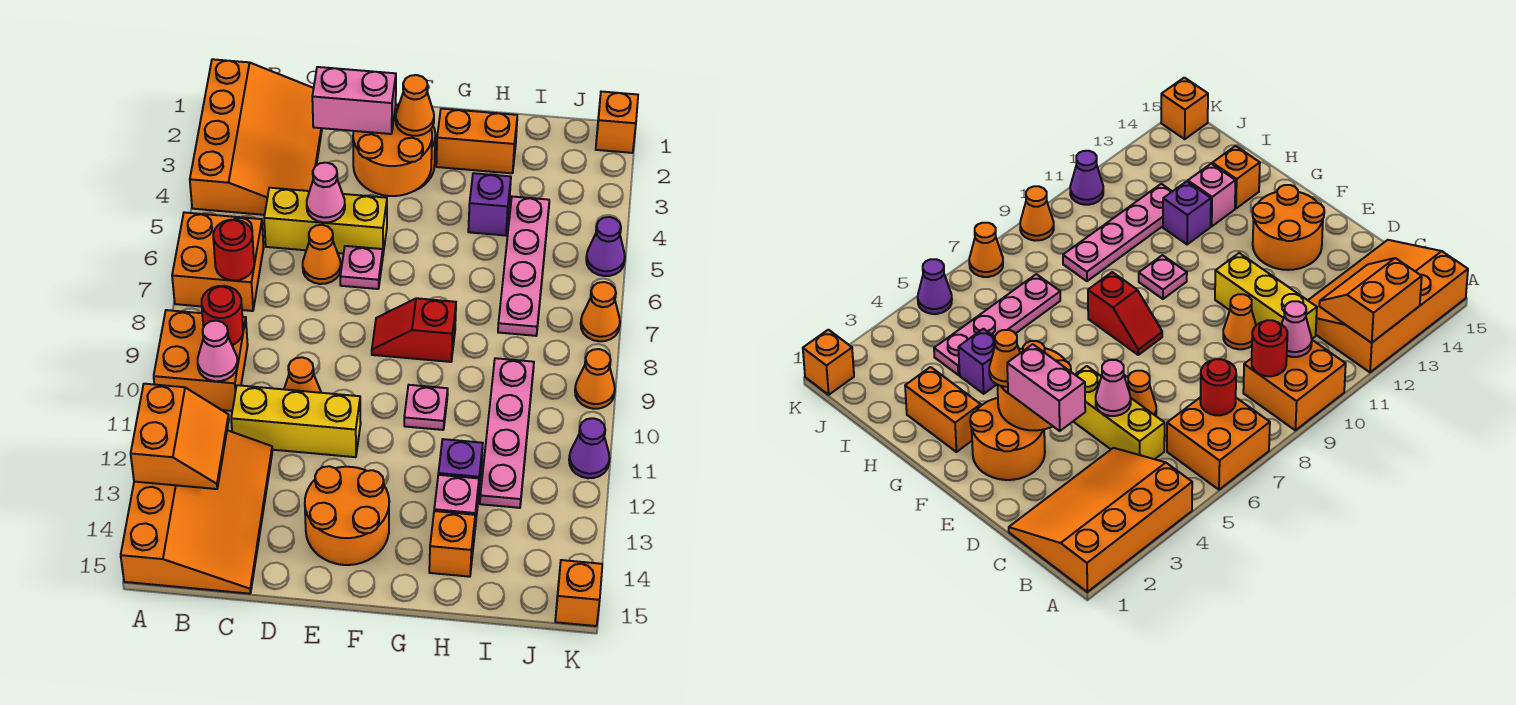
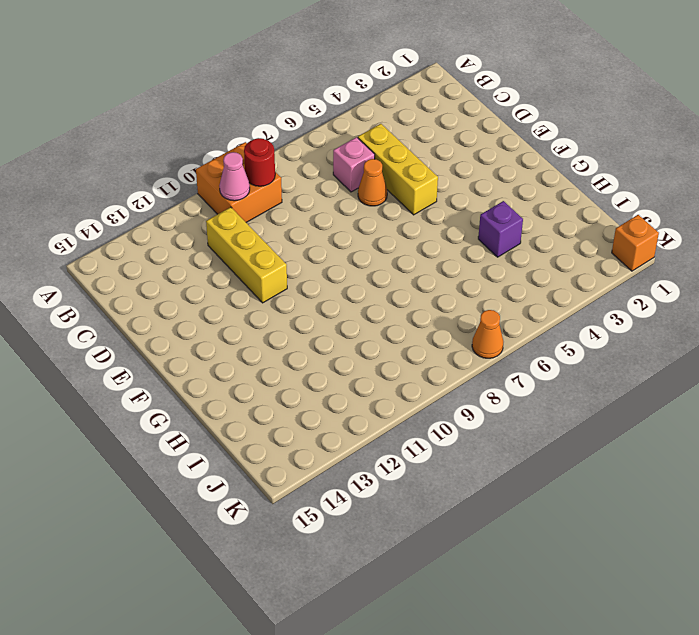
pink brick C6 level 1 -> pink brick H13 level 1
none -> orange slope A1:C4 level 1 top A
none -> orange brick A6:B7 level 1
none -> orange slope A12:C15 level 1 top A
none -> orange cone D10 level 1

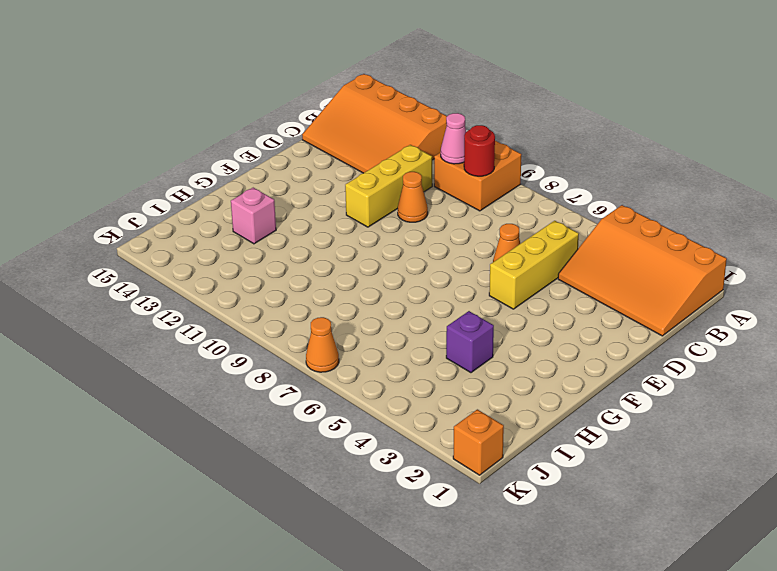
none -> orange brick A6:B7 level 1
none -> orange round brick E2:F3 level 1
none -> pink plate E6 level 1
none -> orange round brick E13:F14 level 1

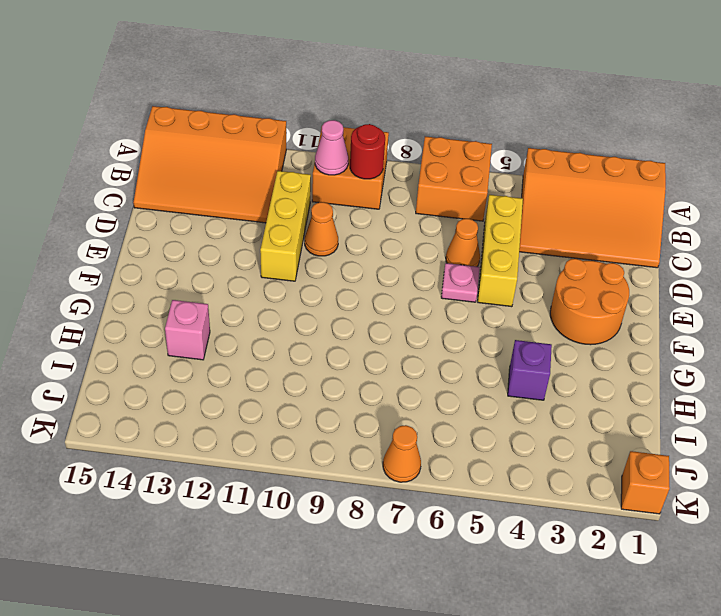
none -> orange round brick E13:F14 level 1
none -> red slope F8:G8 level 1 top G
none -> orange brick G2:H2 level 1
none -> pink plate G10 level 1

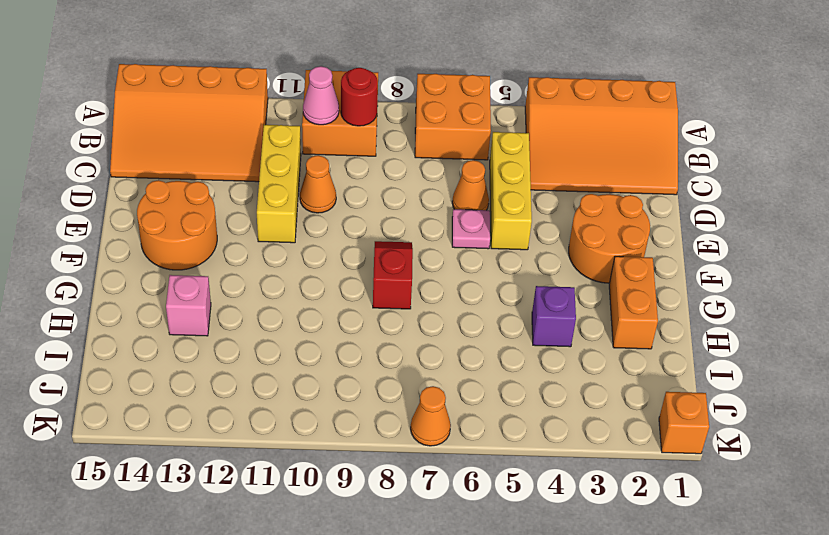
none -> pink plate G10 level 1
none -> purple brick H12 level 1
none -> orange brick H14 level 1
none -> pink plate I4:I7 level 1

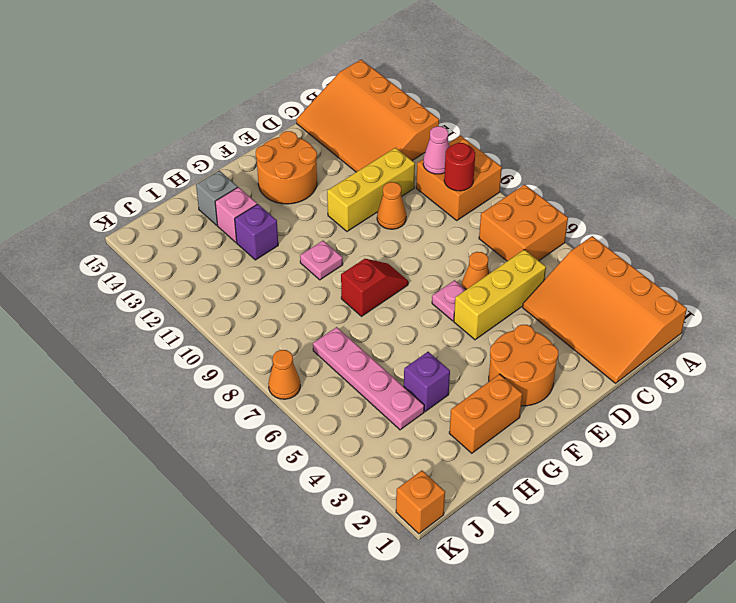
grey brick H14 level 1 -> orange brick H14 level 1
none -> pink plate I9:I12 level 1
none -> purple cone K5 level 1
none -> orange cone K9 level 1
none -> purple cone K11 level 1

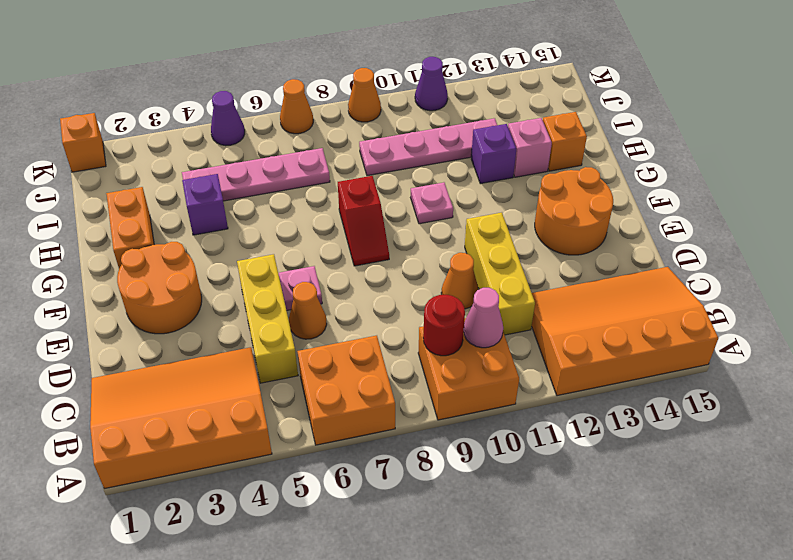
none -> orange brick K15 level 1
none -> orange slope A12:B13 level 2 top A
none -> red round brick B7 level 2
none -> pink cone D5 level 2

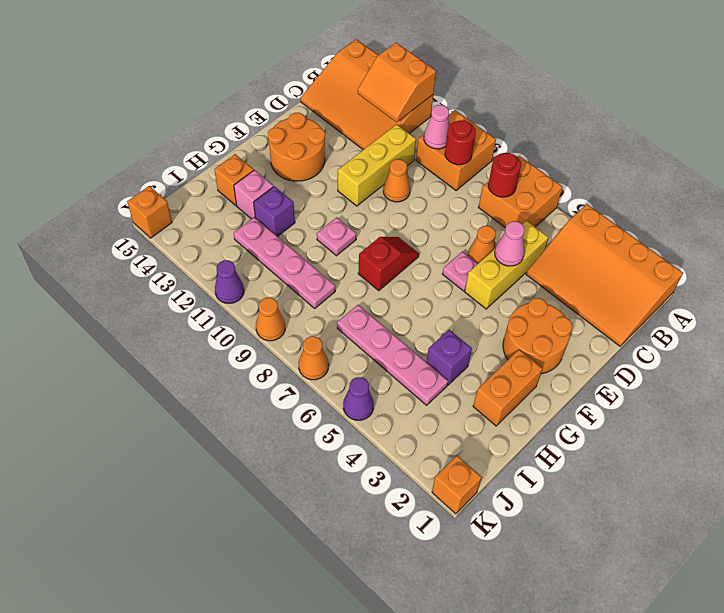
none -> orange round brick E3:F4 level 2
none -> pink brick D3:E3 level 3
none -> orange cone F3 level 3

